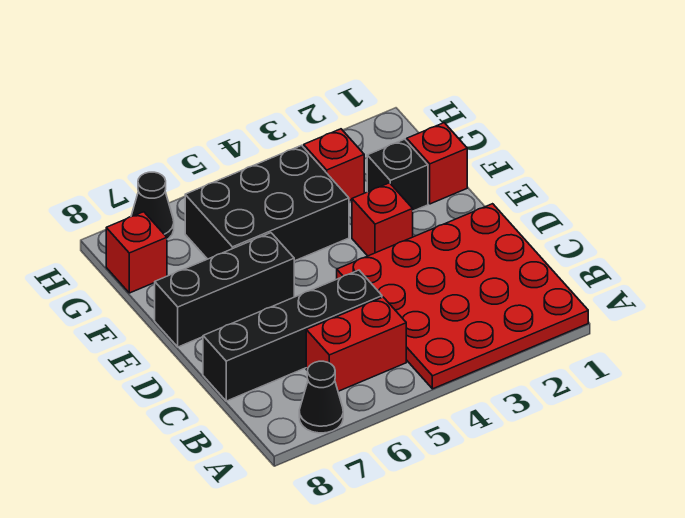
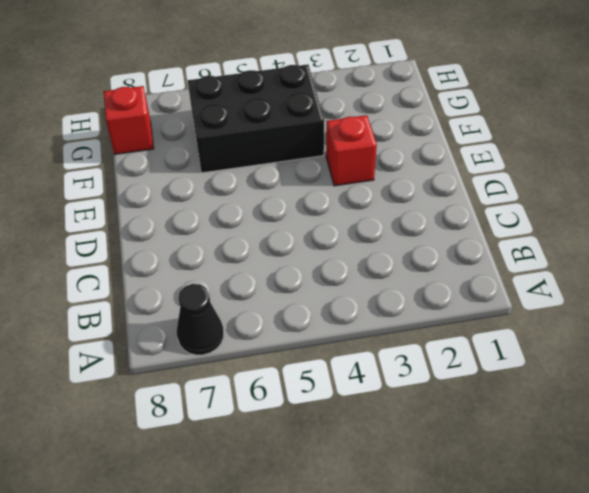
none -> red plate A1:D4 level 1
none -> red brick B5:B6 level 1
none -> black brick C5:C8 level 1

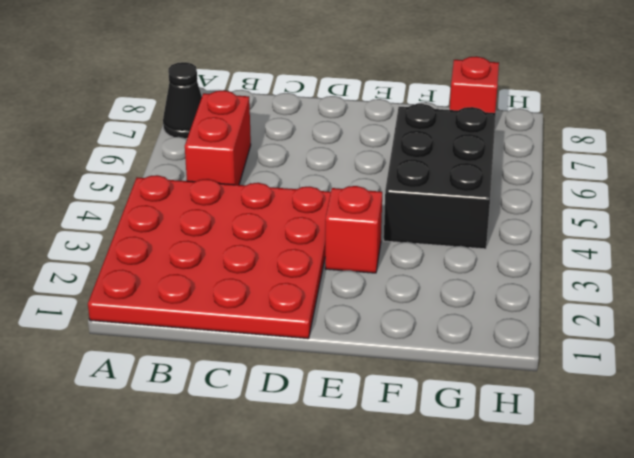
none -> black brick C5:C8 level 1
none -> black brick E6:E8 level 1
none -> red brick F1 level 1

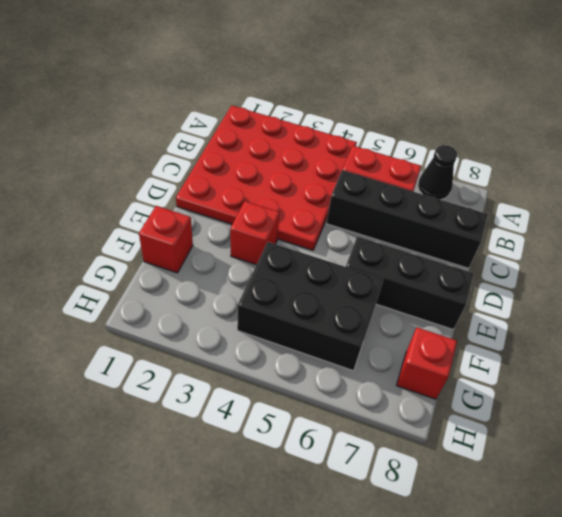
none -> black brick F2 level 1
none -> red brick G3 level 1
none -> black cone H7 level 1

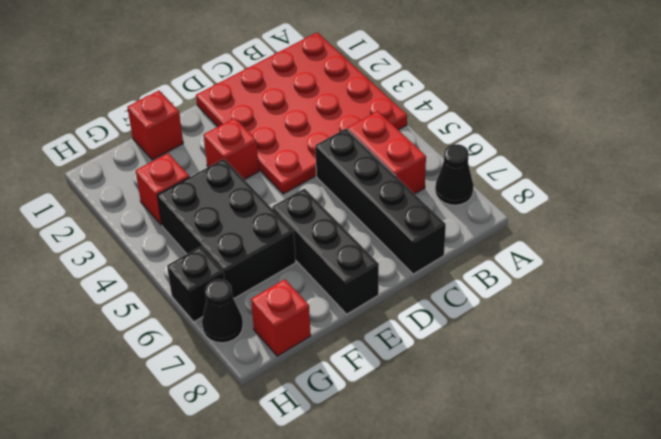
black brick H6 level 1 -> black brick F2 level 1

